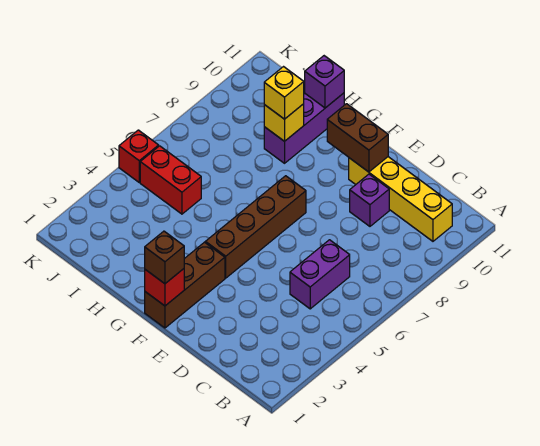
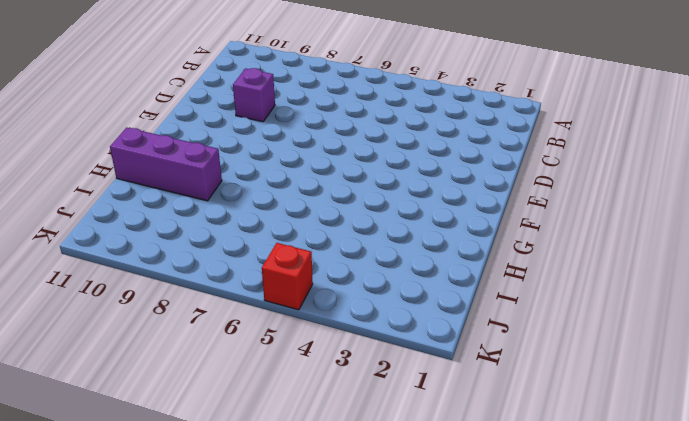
none -> yellow brick B10:E10 level 1
none -> purple brick C5:C6 level 1
none -> brown brick F1:F3 level 1

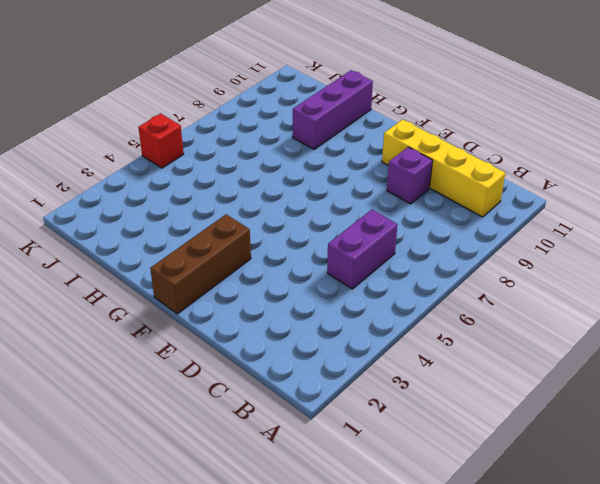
none -> brown brick F4:F7 level 1
none -> red brick I5:J5 level 1
none -> brown brick E10:F10 level 2

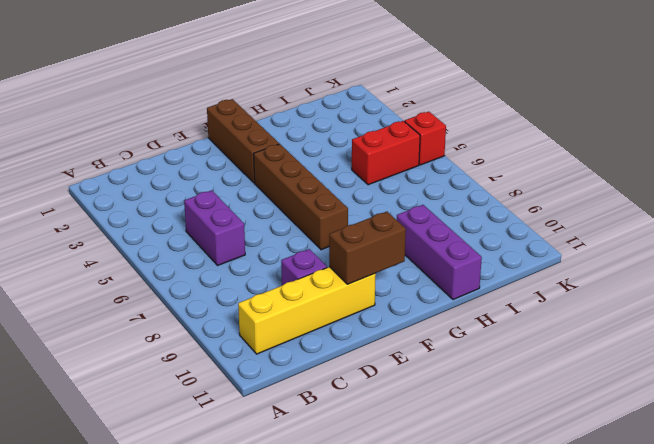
none -> red brick F1 level 2
none -> yellow brick H9 level 2
none -> purple brick H11 level 2

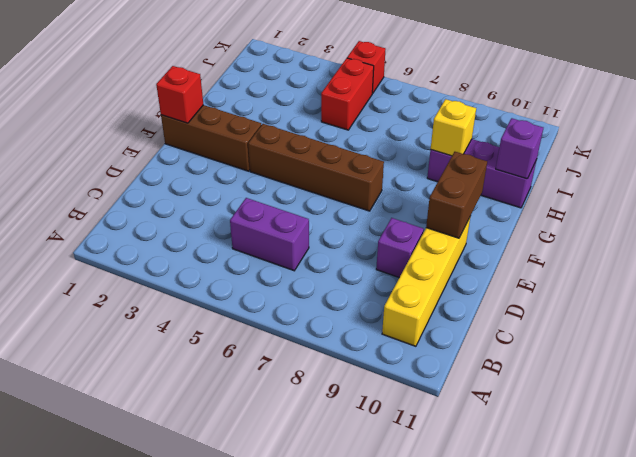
none -> brown brick F1 level 3
none -> yellow brick H9 level 3

